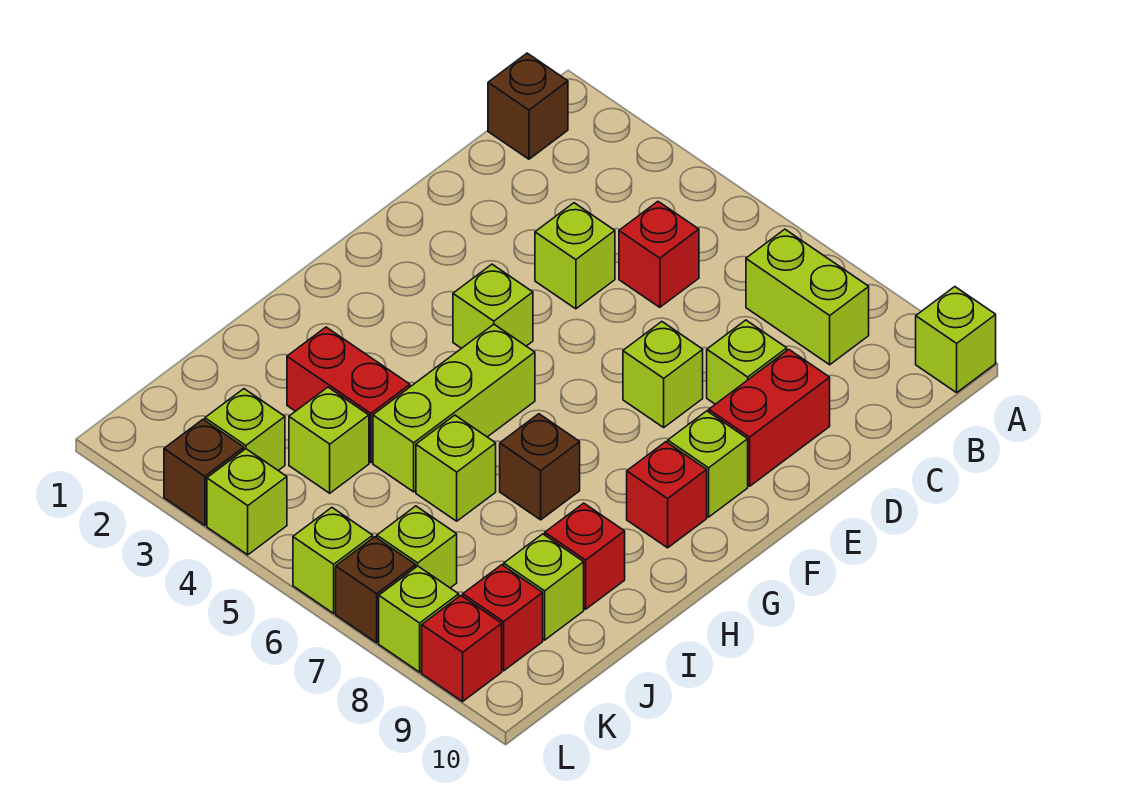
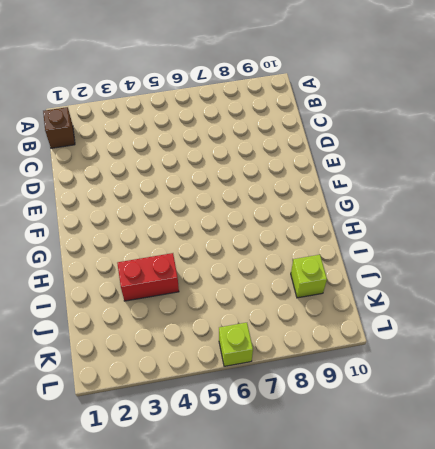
none -> lime brick A10 level 1
none -> lime brick B7:B8 level 1
none -> red brick C5 level 1

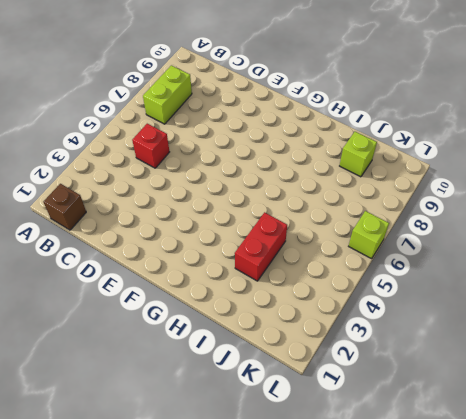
none -> lime brick A10 level 1
none -> lime brick D4 level 1
none -> lime brick D8 level 1

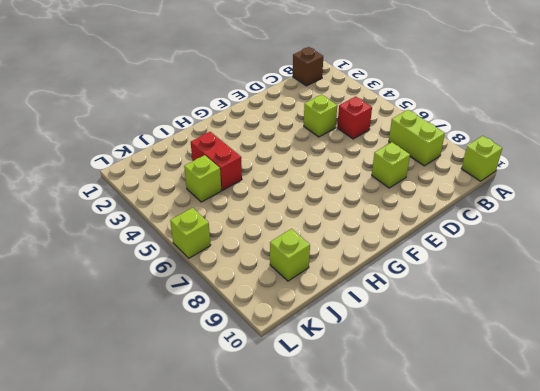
none -> red brick D9:E9 level 1
none -> lime brick E7 level 1
none -> lime brick F4 level 1

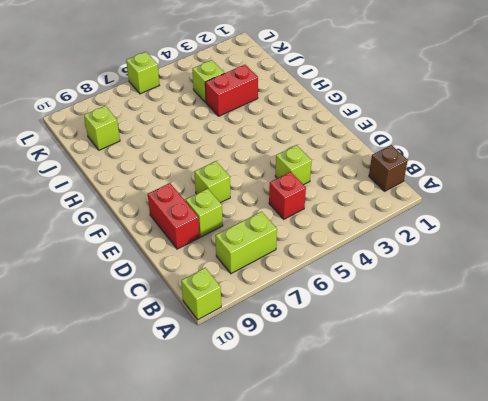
none -> lime brick F4 level 1
none -> lime brick F9 level 1
none -> lime brick G5:I5 level 1

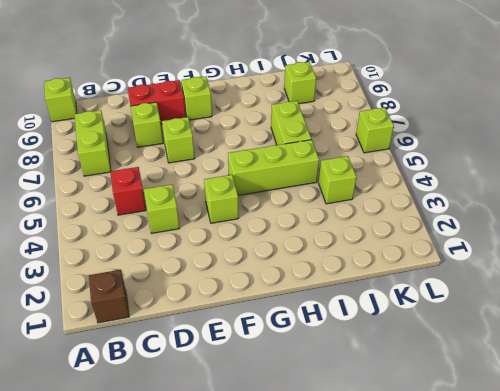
lime brick I6:I7 level 1 -> lime brick I6 level 1
none -> red brick G9 level 1
none -> brown brick H7 level 1
none -> red brick I3:I4 level 1

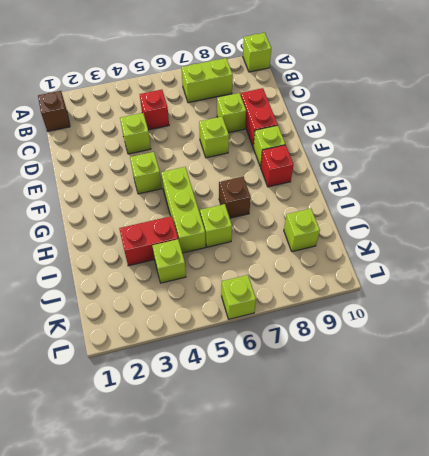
none -> red brick I9 level 1
none -> lime brick K3 level 1
none -> lime brick K7 level 1

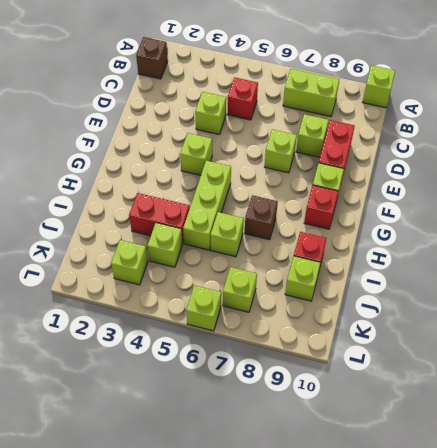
none -> red brick K9 level 1
none -> brown brick L3 level 1
none -> lime brick L4 level 1

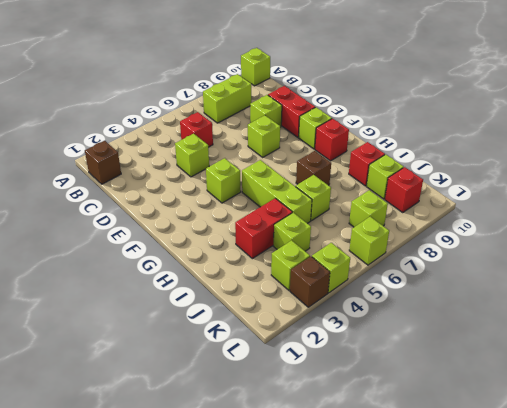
none -> brown brick L7 level 1
none -> lime brick L8 level 1
none -> red brick L9 level 1

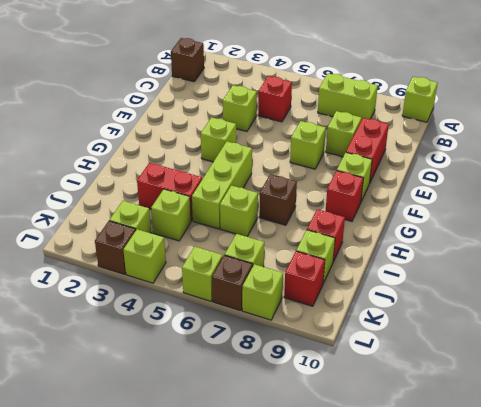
none -> red brick L9 level 1

